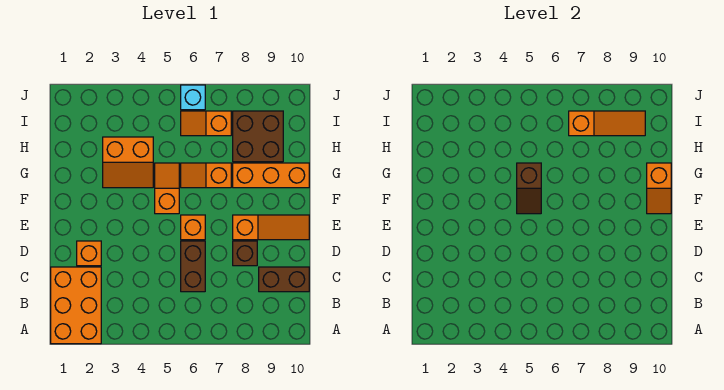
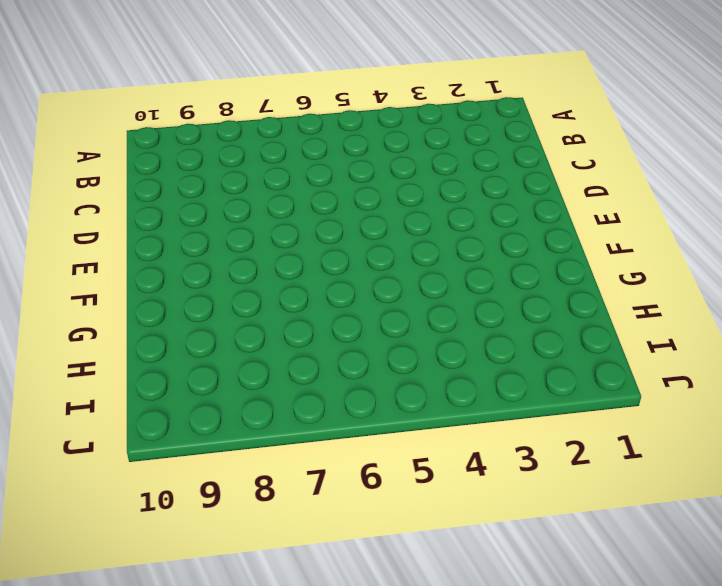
none -> orange brick A1:C2 level 1
none -> brown brick C6:D6 level 1
none -> brown brick C9:C10 level 1

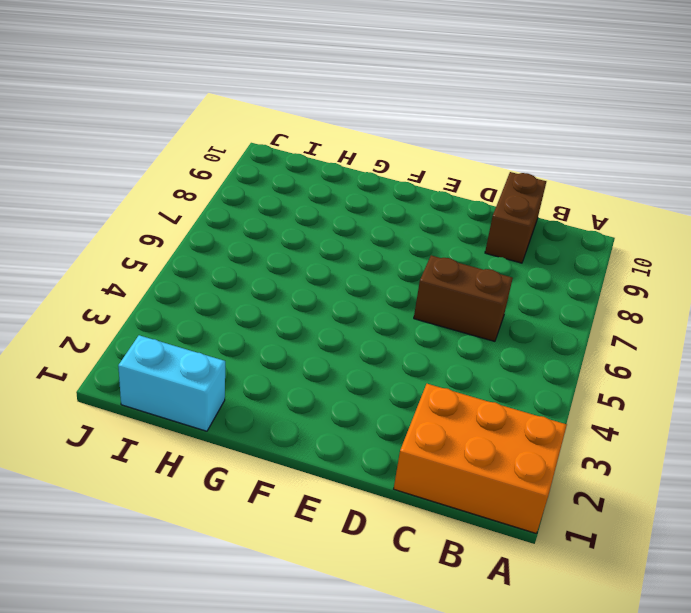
cyan brick H1:I1 level 1 -> none
none -> orange brick D2 level 1
none -> brown brick D8 level 1
none -> orange brick E6 level 1

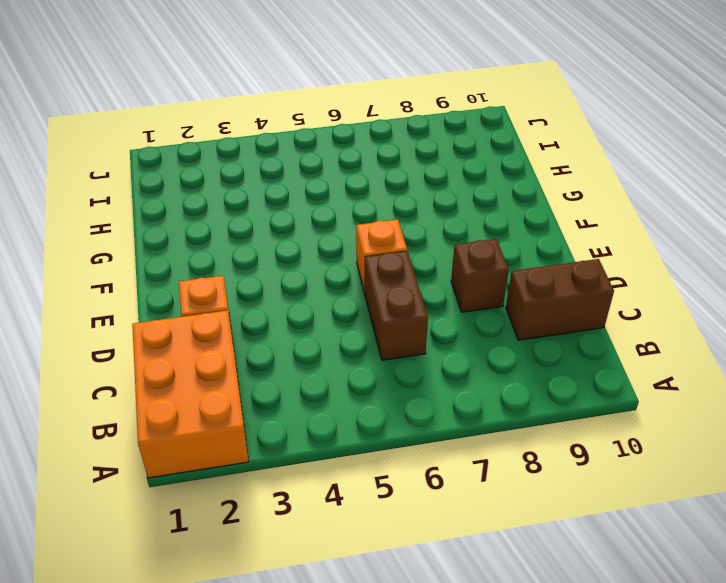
none -> orange slope E8:E10 level 1 top 8
none -> orange slope F5:G5 level 1 top F
none -> orange slope G3:H4 level 1 top H

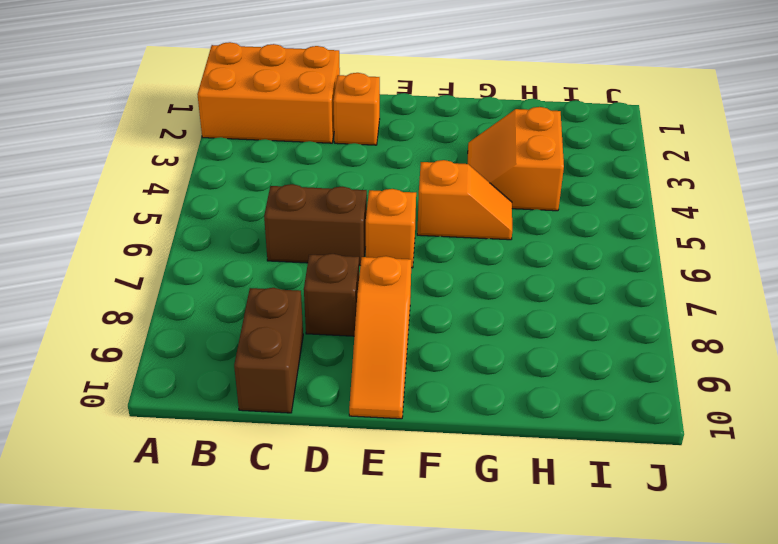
none -> orange slope G6:G7 level 1 top 7
none -> orange brick G8:G10 level 1
none -> brown brick H8:I9 level 1

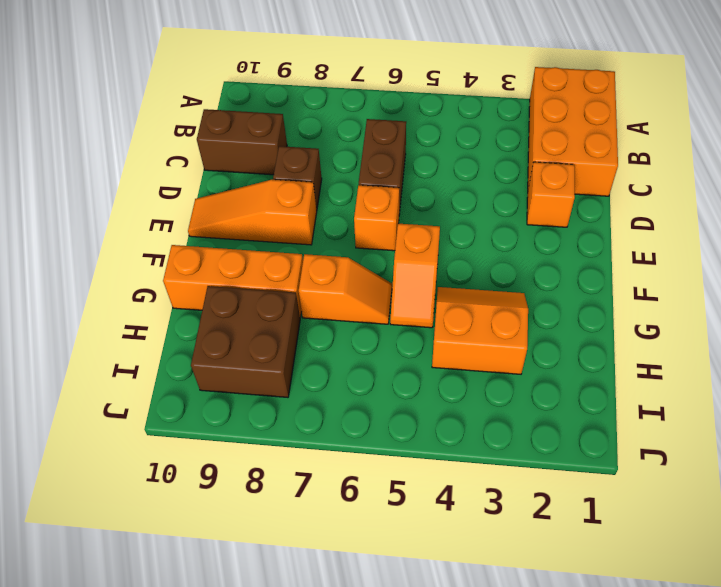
none -> orange slope I6:I7 level 1 top 7
none -> cyan brick J6 level 1
none -> brown slope F5:G5 level 2 top G

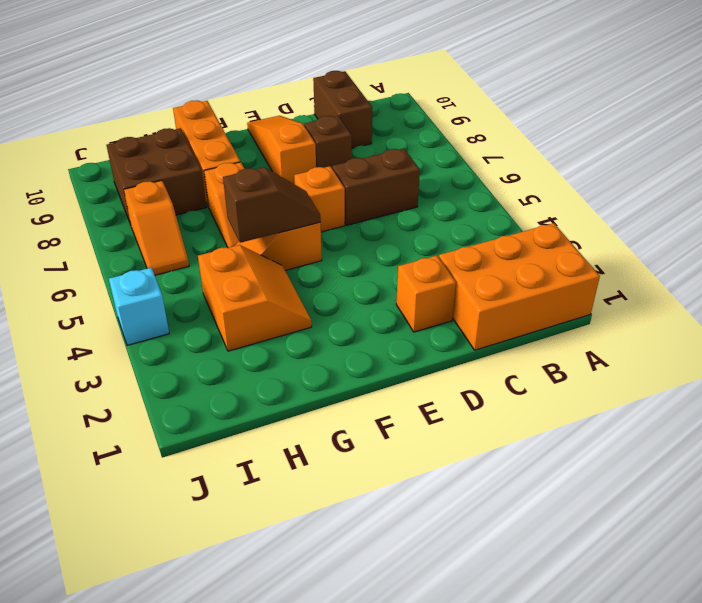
cyan brick J4 level 1 -> cyan brick J6 level 1
none -> orange slope F10:G10 level 2 top G
none -> orange slope I7:I9 level 2 top 7

